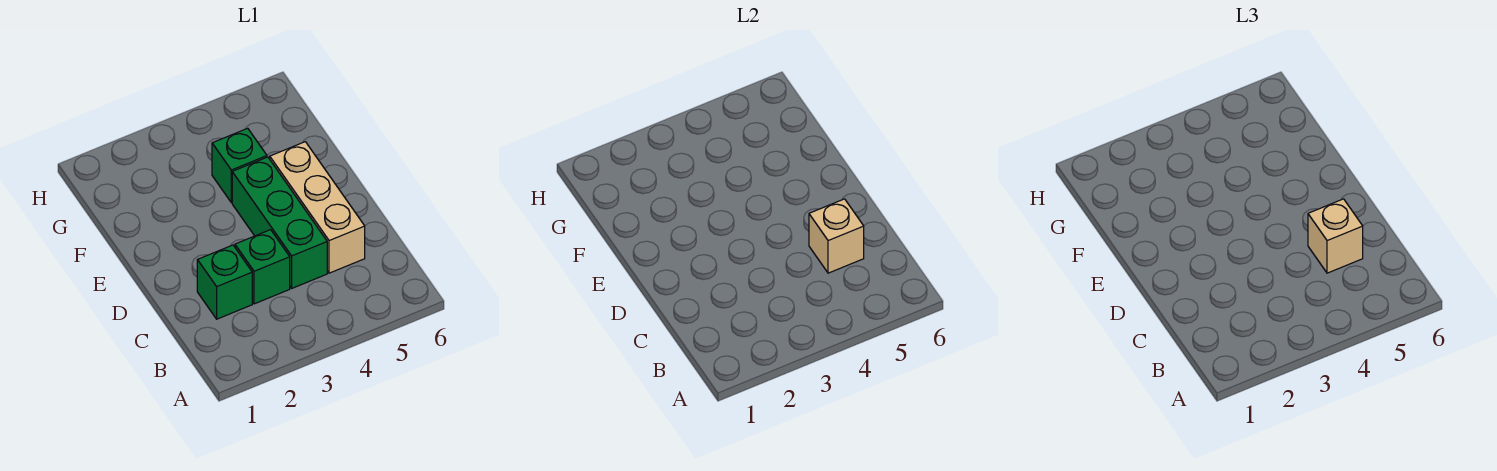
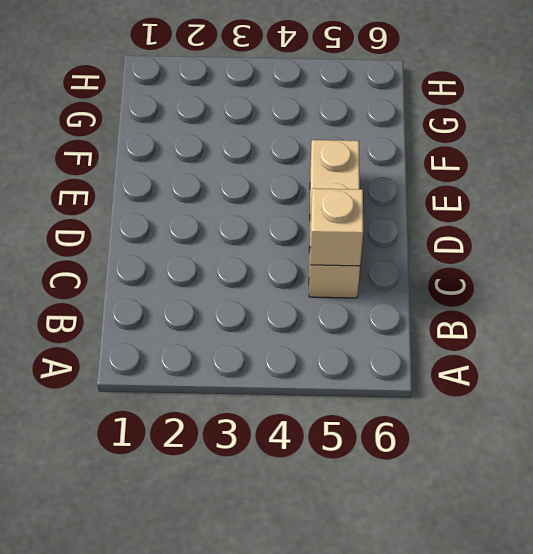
none -> green brick C2 level 1
none -> green brick C3 level 1

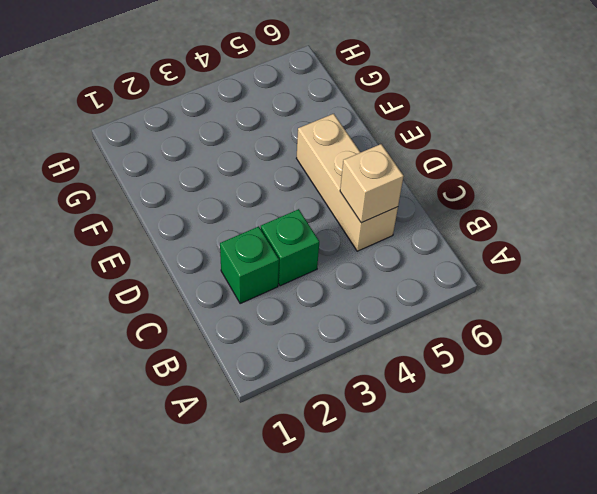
none -> green brick C4:E4 level 1
none -> green brick F4 level 1

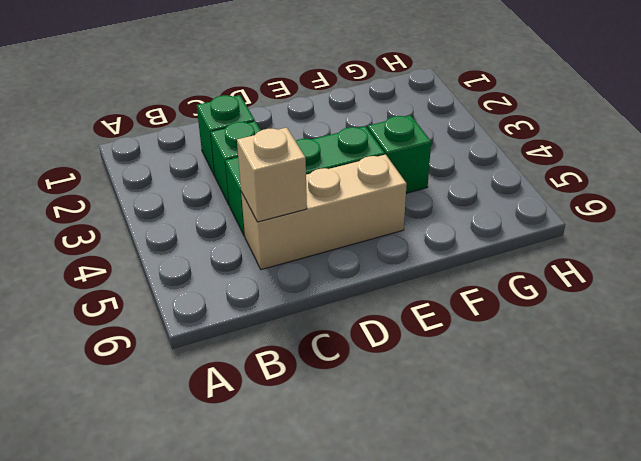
none -> tan brick C5 level 3

